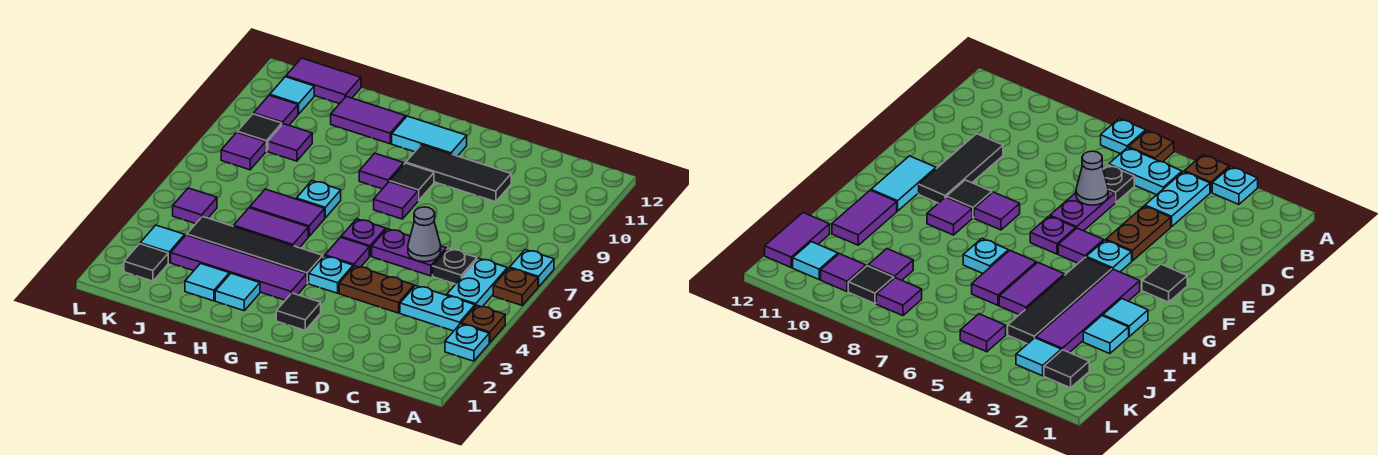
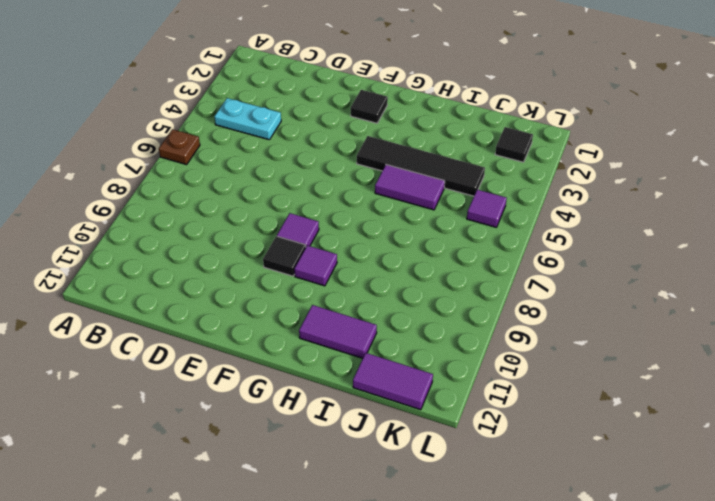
none -> cyan plate A3 level 1
none -> brown plate A4 level 1
none -> cyan plate A7 level 1
none -> cyan plate B5:B6 level 1

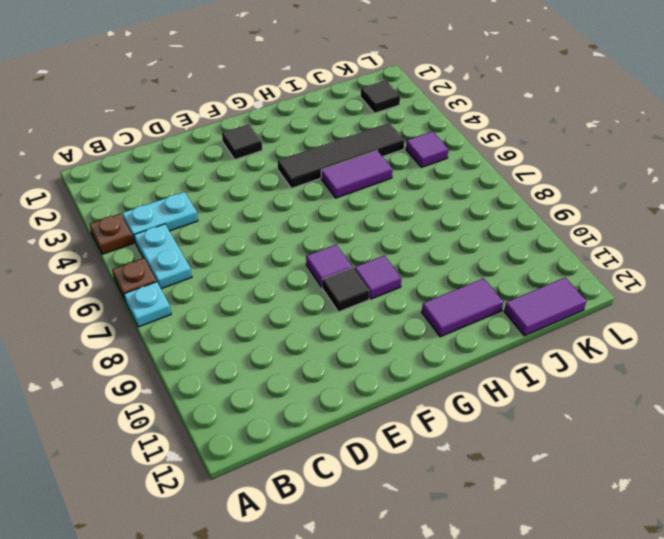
none -> cyan plate A3 level 1
none -> black plate C6 level 1
none -> brown plate D4:E4 level 1
none -> purple plate D6:E6 level 1

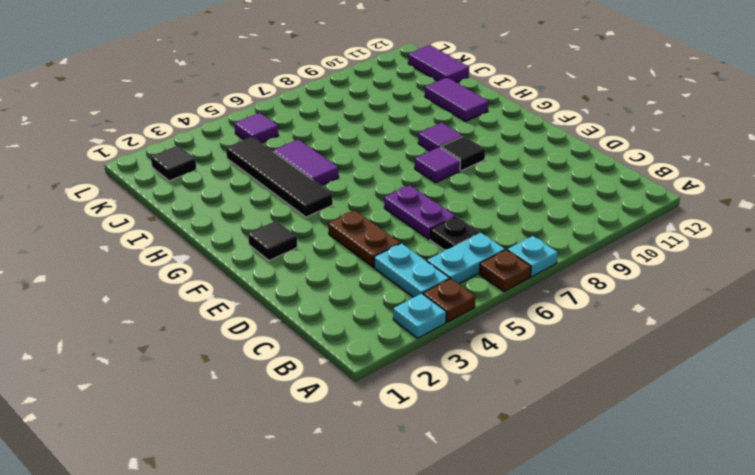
none -> black tile D10:F10 level 1
none -> cyan plate F4 level 1
none -> purple tile F5 level 1
none -> purple plate F6 level 1

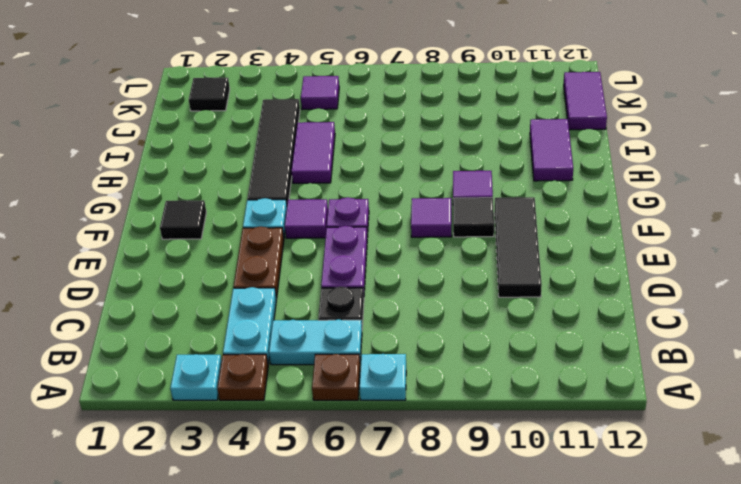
none -> cyan tile F11:G11 level 1
none -> purple tile G3:J3 level 1
none -> cyan tile H2 level 1
none -> purple tile H6:I6 level 1

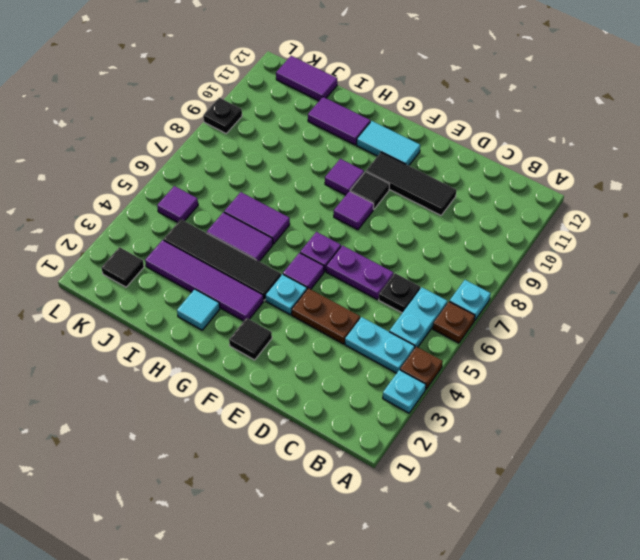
black plate L9 level 1 -> none
none -> cyan plate H7 level 1
none -> cyan tile I2 level 1
none -> purple tile J9 level 1
none -> cyan tile K3 level 1

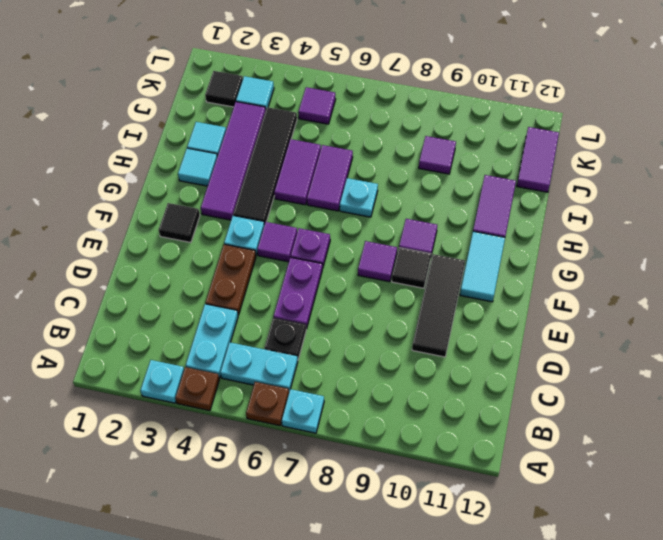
none -> purple tile K8 level 1
none -> black tile K9 level 1
none -> purple tile K10 level 1
none -> cyan tile K11 level 1

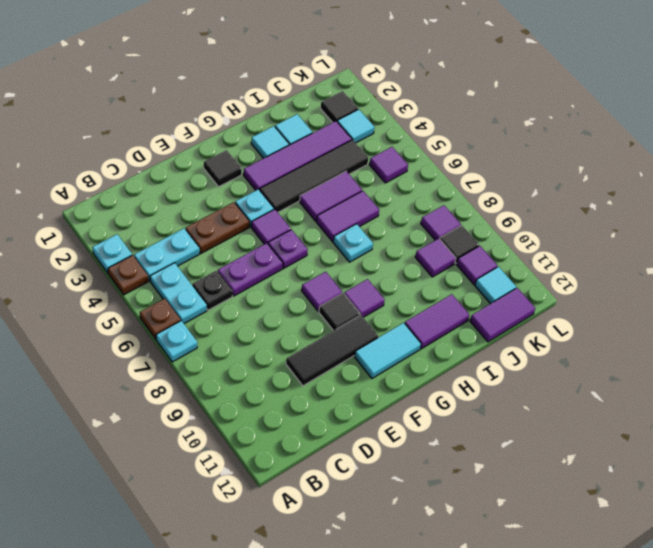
none -> grey cone D6 level 2

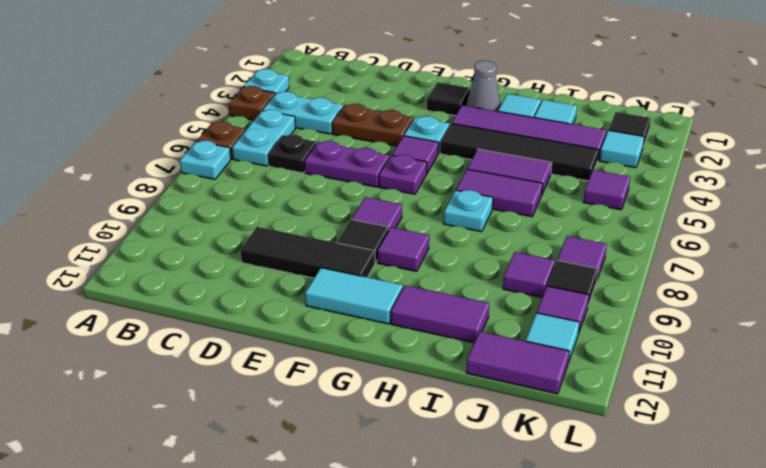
grey cone G2 level 1 -> grey cone D6 level 2

